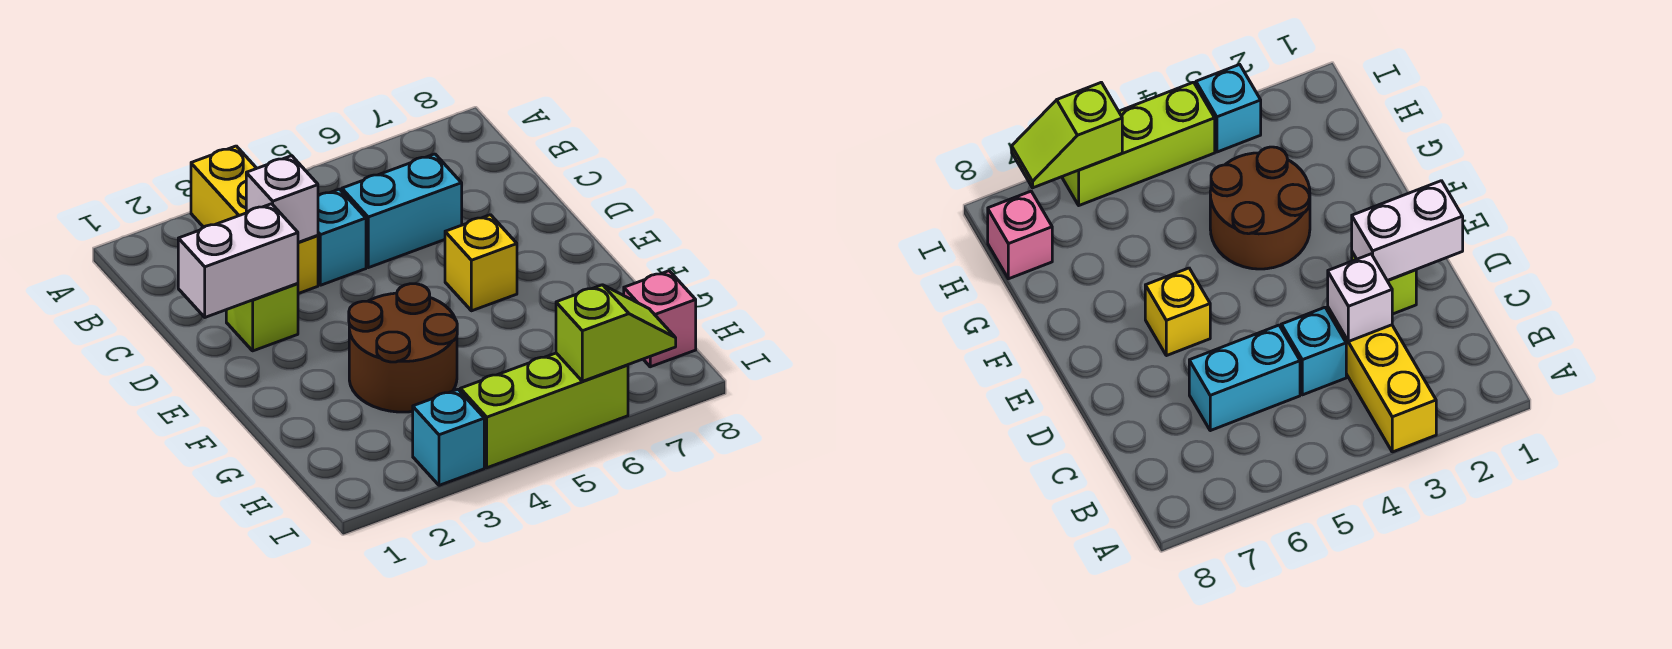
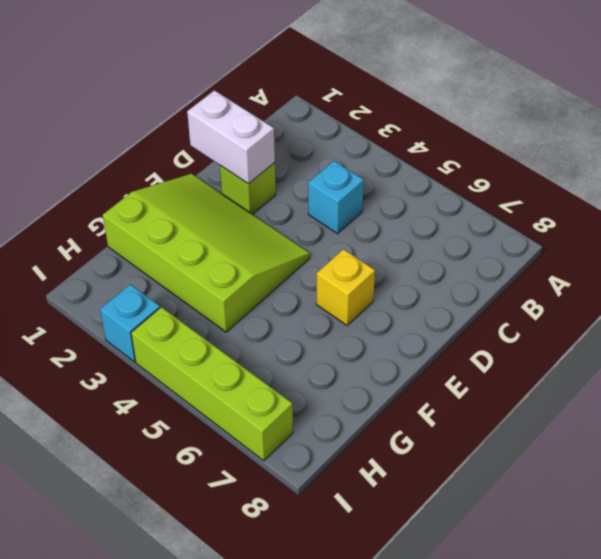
lime slope E1:G4 level 1 top G -> brown round brick F3:G4 level 1
lime brick I4:I7 level 1 -> lime brick I4:I6 level 1
none -> yellow brick A3:C3 level 1
none -> cyan brick C5:C6 level 1
none -> pink brick H8 level 1

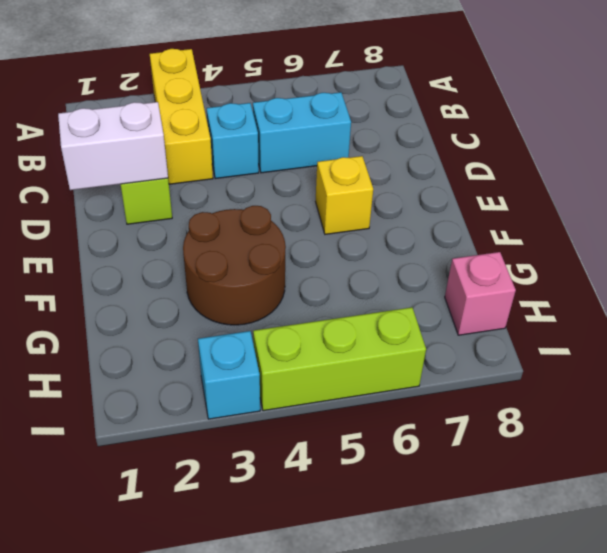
none -> white brick C3 level 2
none -> lime slope I6:I7 level 2 top 6

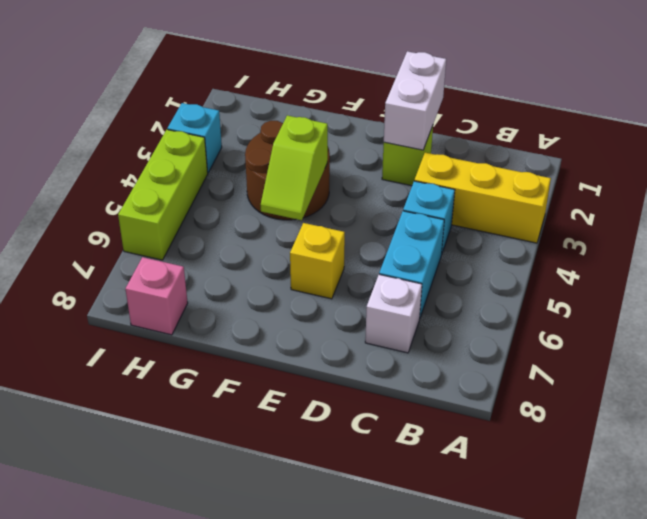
white brick C7 level 1 -> white brick C3 level 2
lime slope F4:F5 level 2 top 4 -> lime slope I6:I7 level 2 top 6

